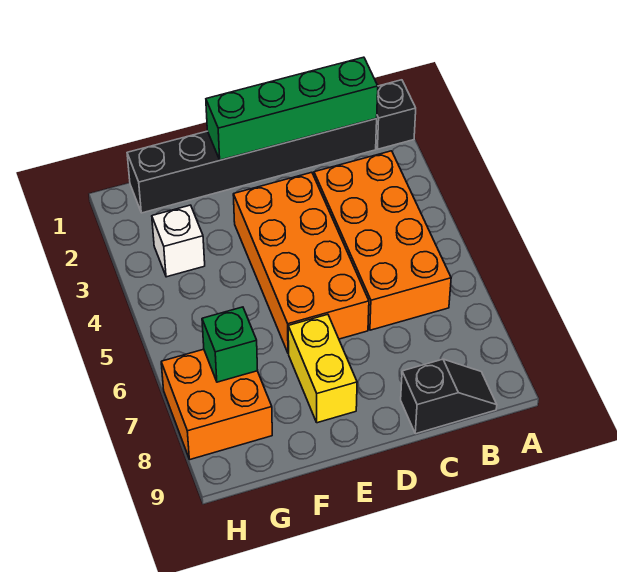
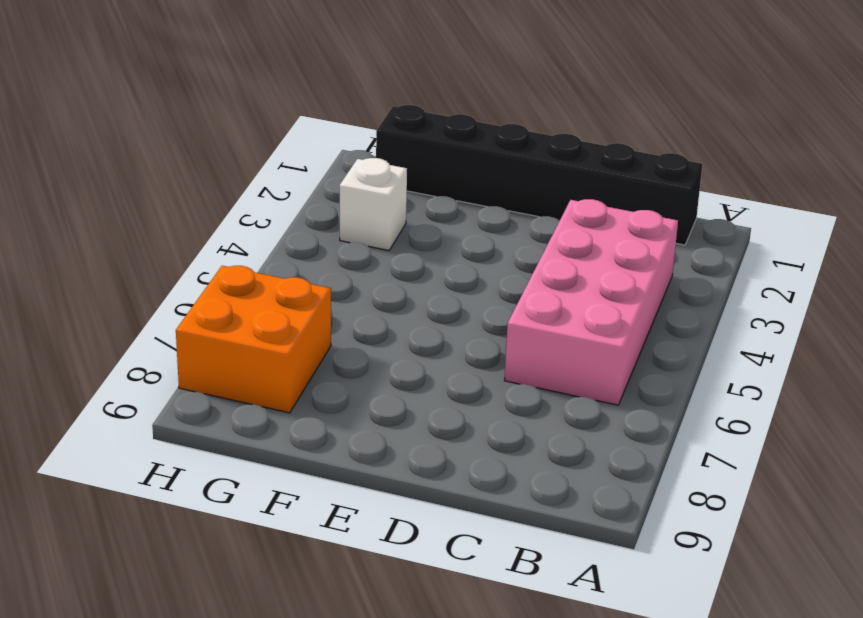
pink brick B3:C6 level 1 -> orange brick B3:C6 level 1
none -> black brick A1 level 1
none -> black slope B9:C9 level 1 top C

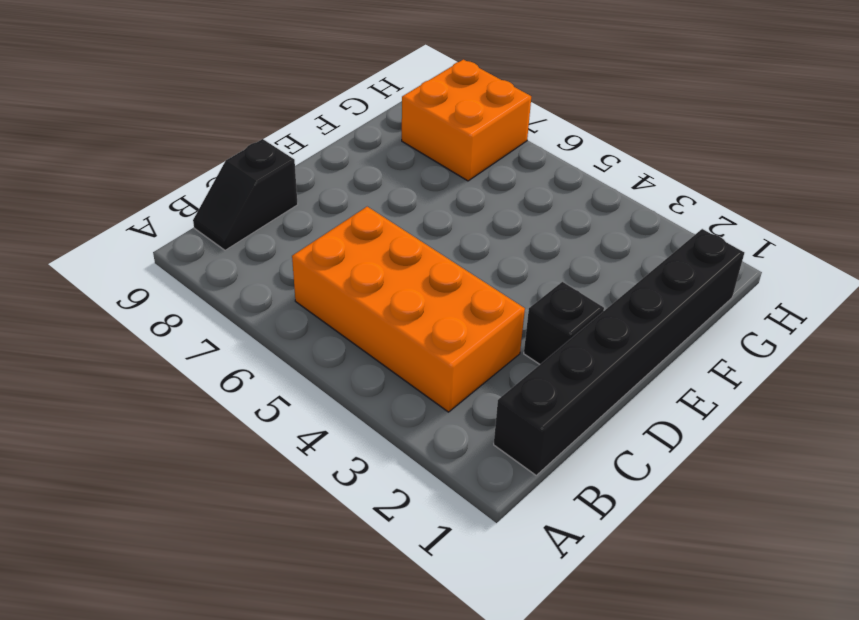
black brick D2 level 1 -> black brick A1 level 1
none -> orange brick D3:E6 level 1
none -> yellow brick E7:E8 level 1

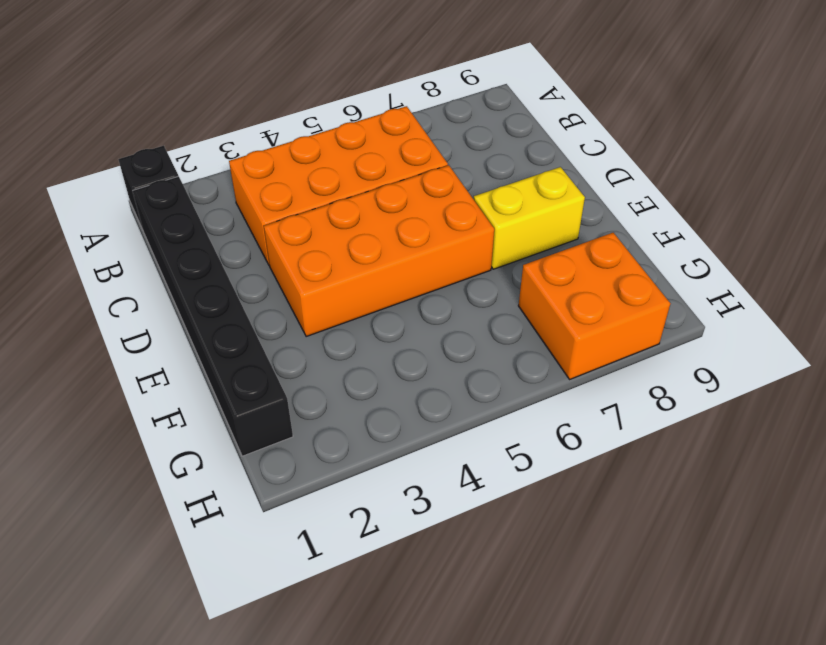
none -> black slope B9:C9 level 1 top C
none -> white brick G3 level 1

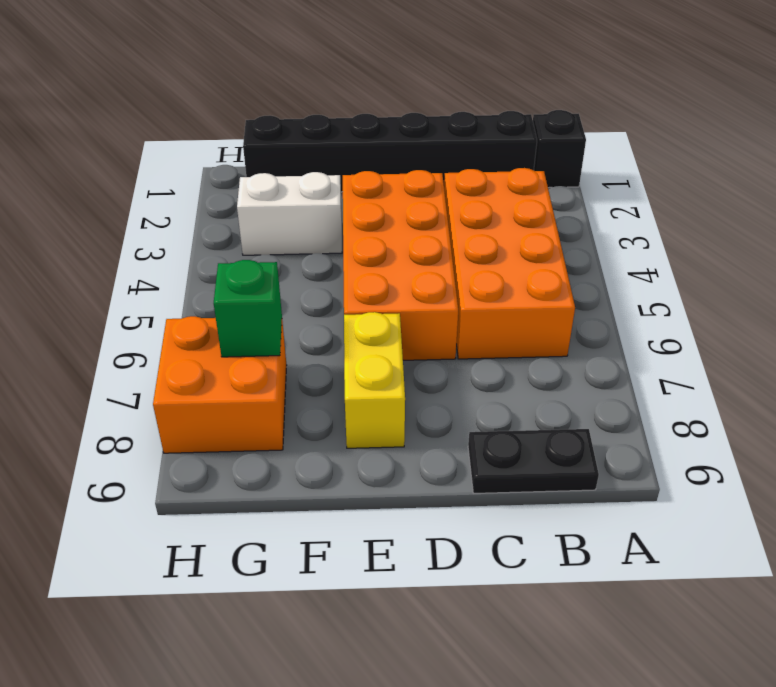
black plate B9:C9 level 1 -> black slope B9:C9 level 1 top C
white brick F3:G3 level 1 -> white brick G3 level 1
none -> green brick B1:E1 level 2

